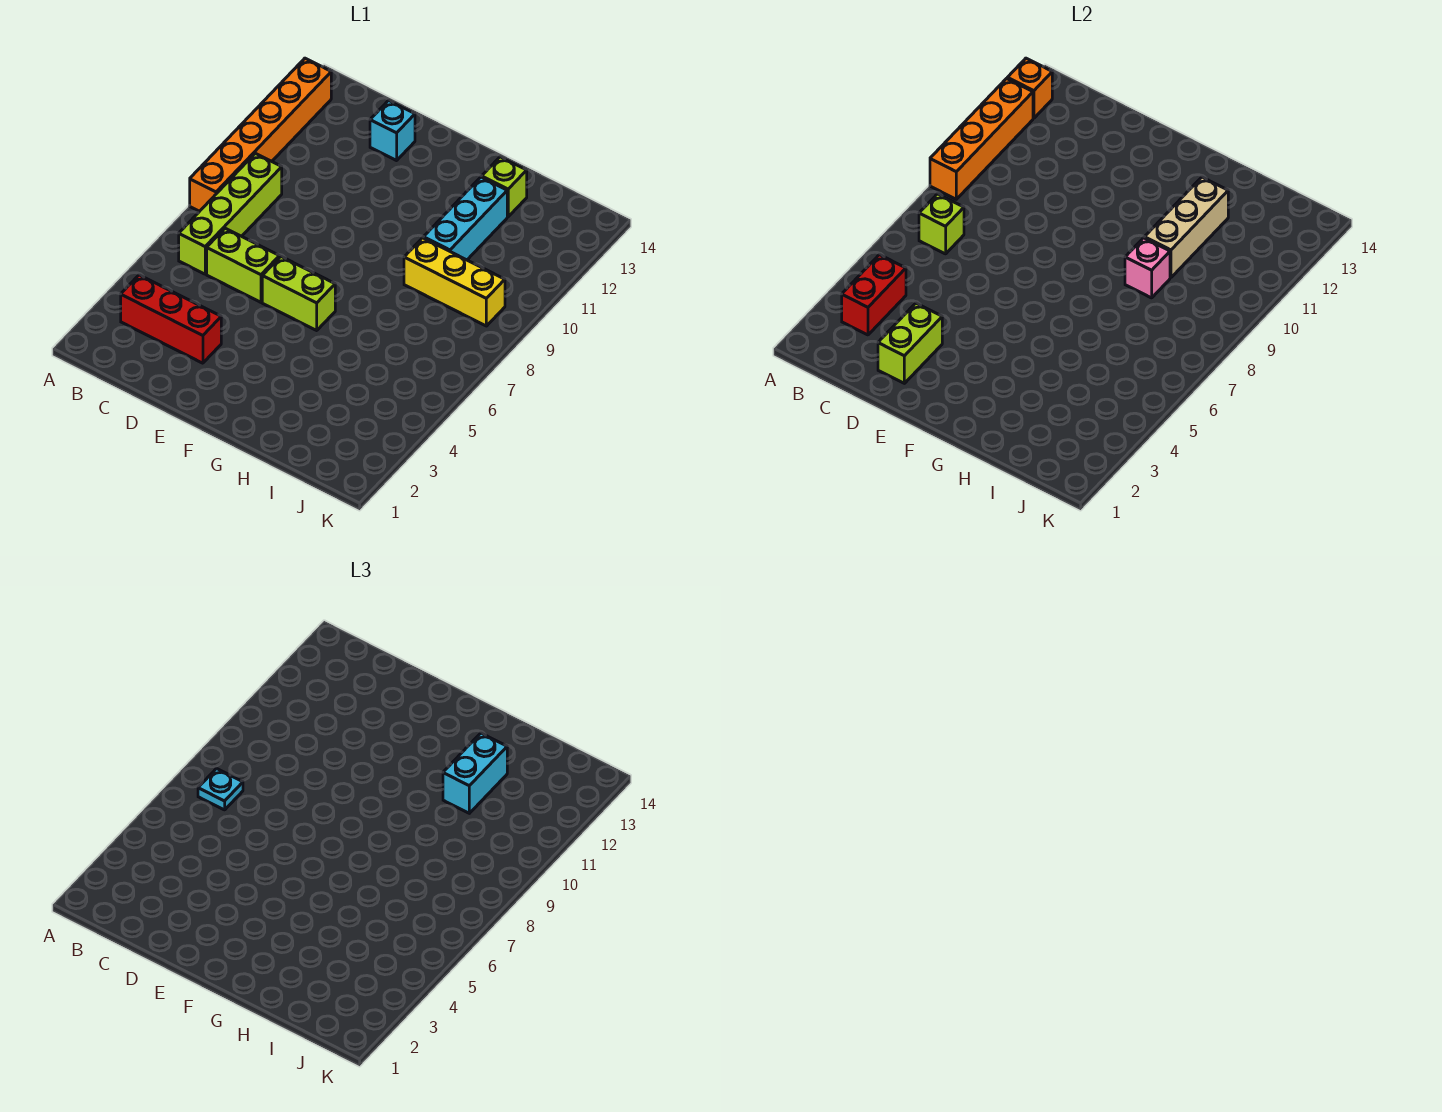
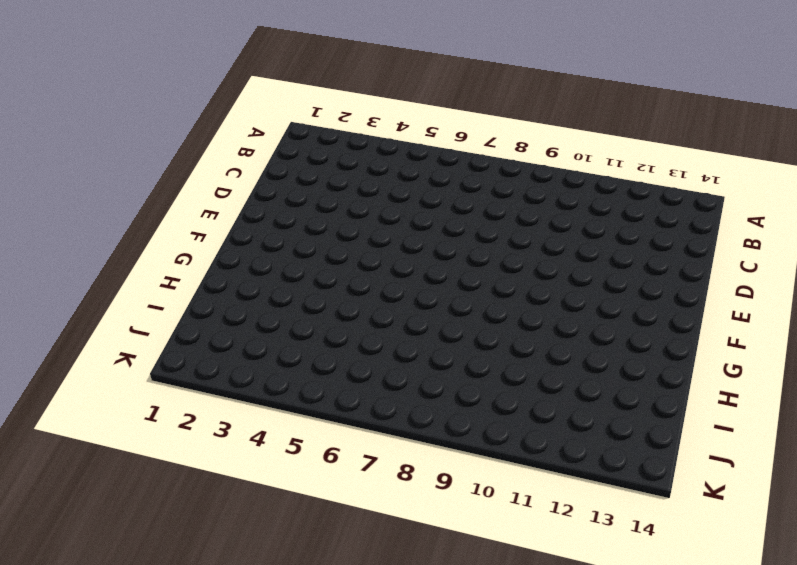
none -> orange brick A8:A13 level 1
none -> red brick B3:D3 level 1
none -> lime brick B6:B9 level 1

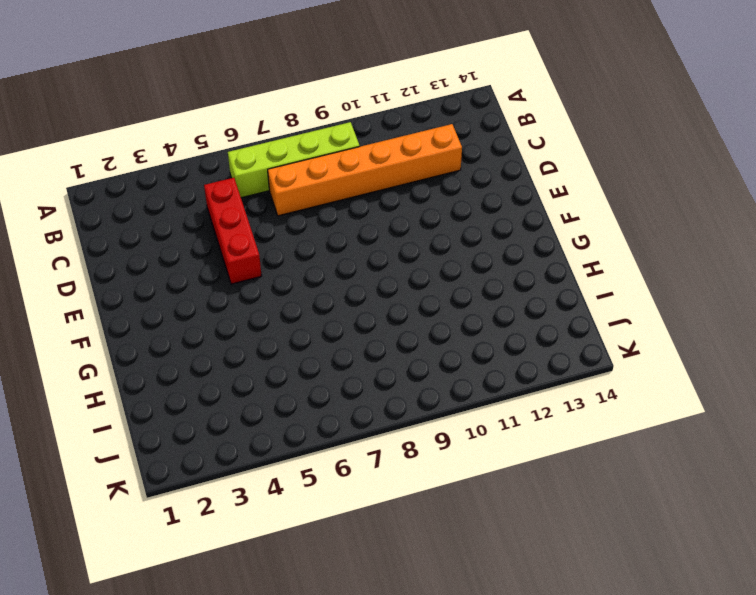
red brick C5:E5 level 1 -> red brick B3:D3 level 1
orange brick C7:C12 level 1 -> orange brick A8:A13 level 1
none -> lime brick C6:D6 level 1
none -> cyan brick D13 level 1
none -> lime brick E6:F6 level 1

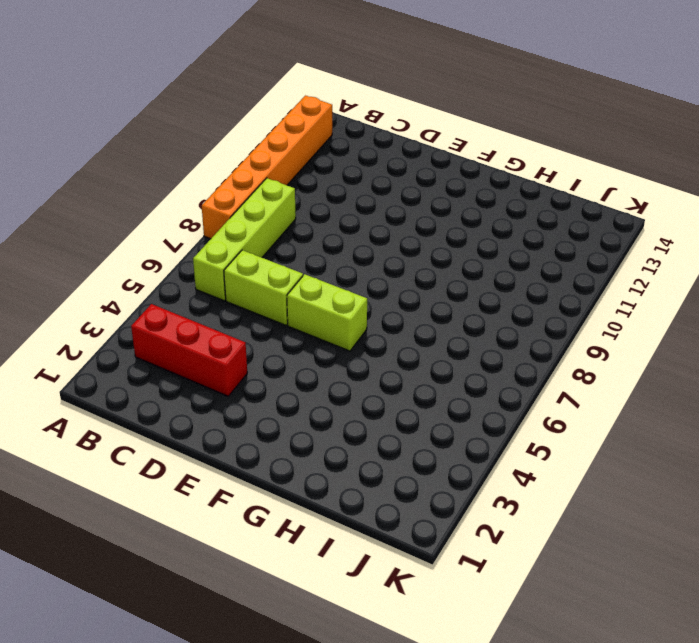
none -> cyan brick D13 level 1
none -> yellow brick H9:J9 level 1
none -> cyan brick H10:H12 level 1

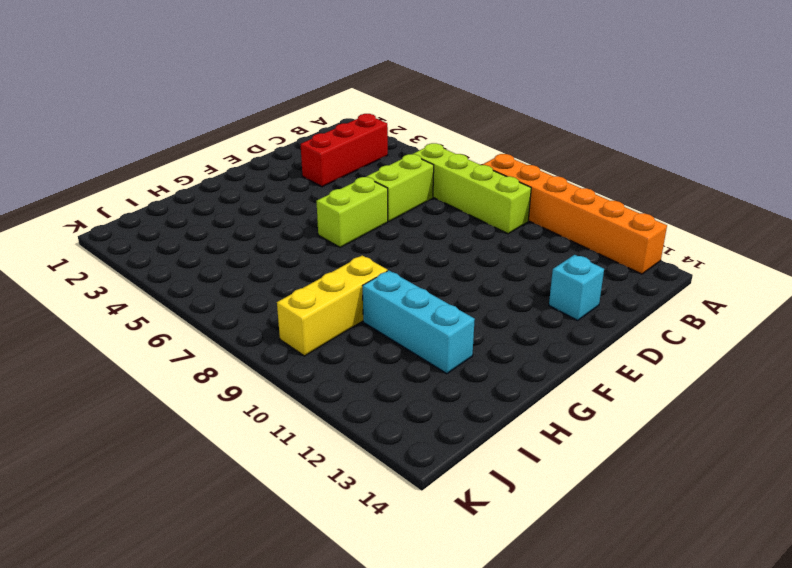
none -> lime brick H13 level 1
none -> orange brick A9:A12 level 2
none -> orange brick A13 level 2

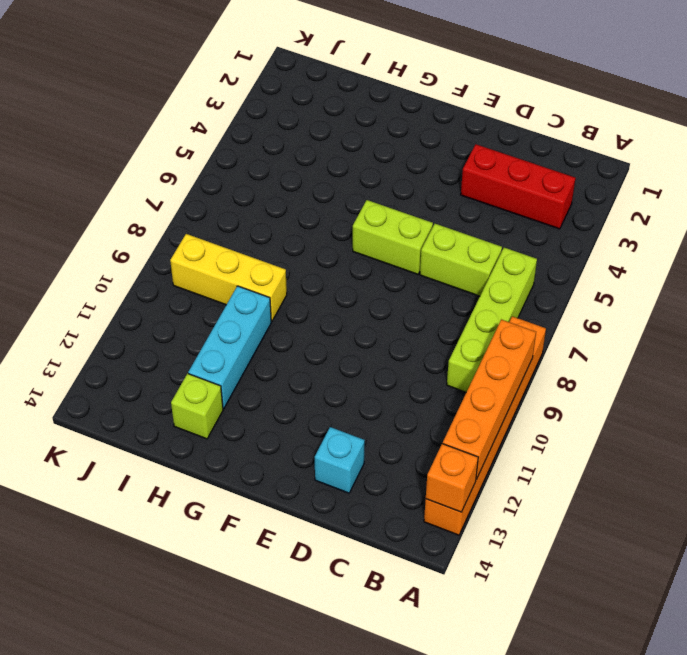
none -> red brick B3:B4 level 2
none -> lime brick B7 level 2
none -> lime brick D2:D3 level 2

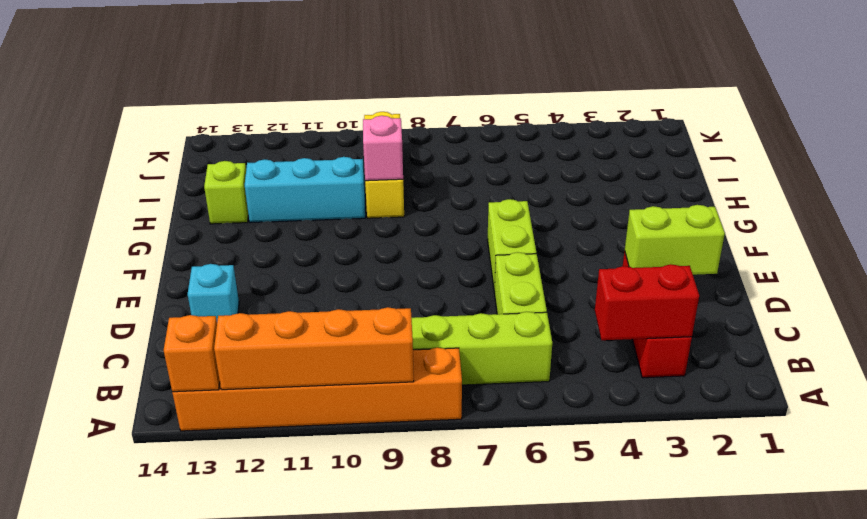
none -> lime brick B7 level 2
none -> tan brick H10:H12 level 2
none -> cyan plate B7 level 3

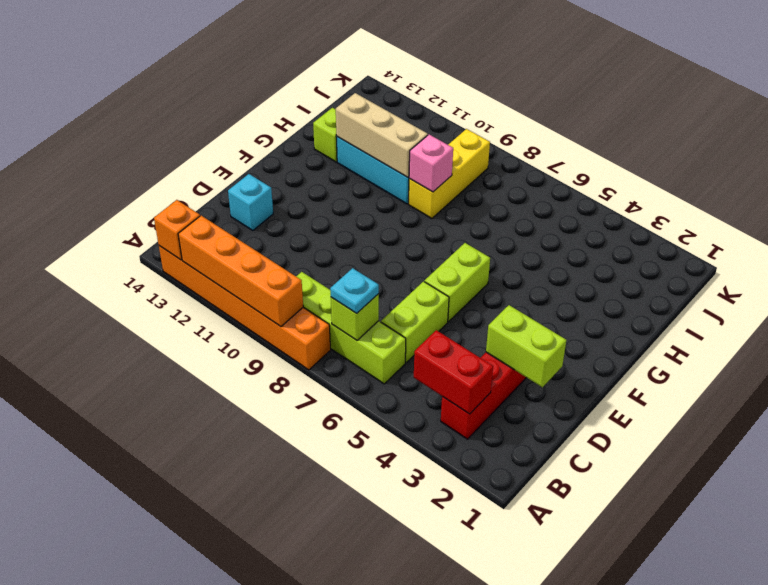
none -> cyan brick H11:H12 level 3

